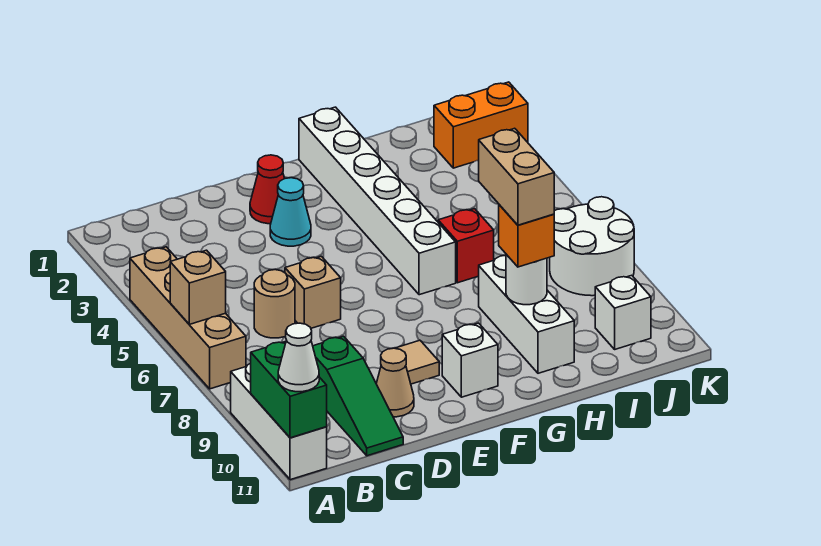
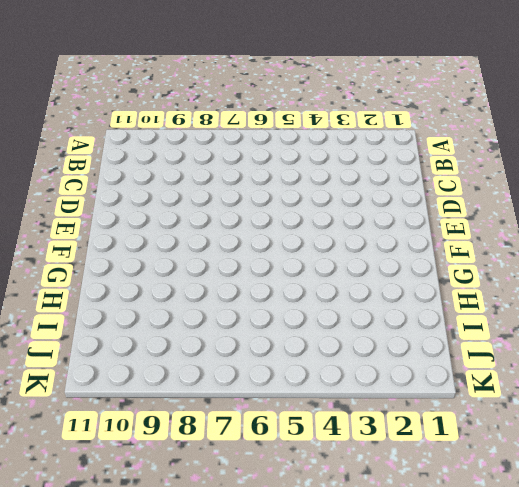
none -> tan brick A4:A7 level 1
none -> white brick A9:A11 level 1
none -> tan round brick C6 level 1

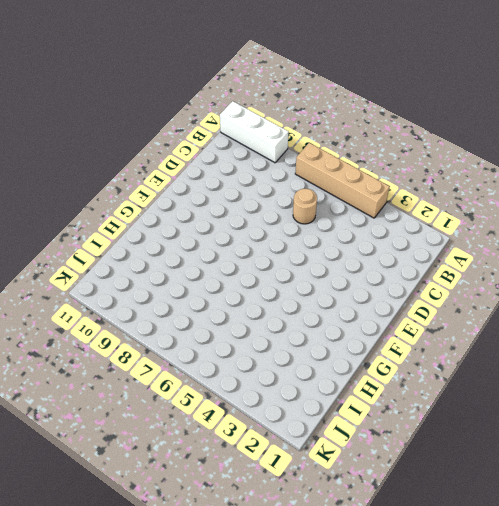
none -> green slope C9:C11 level 1 top 9
none -> tan brick D6 level 1
none -> tan cone D10 level 1

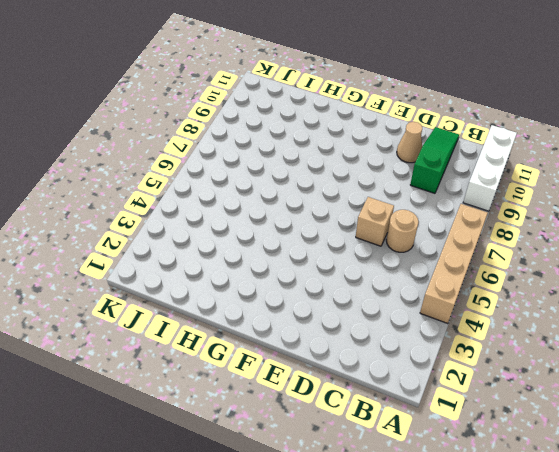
none -> red cone E2 level 1
none -> cyan cone E3 level 1
none -> tan tile E9 level 1

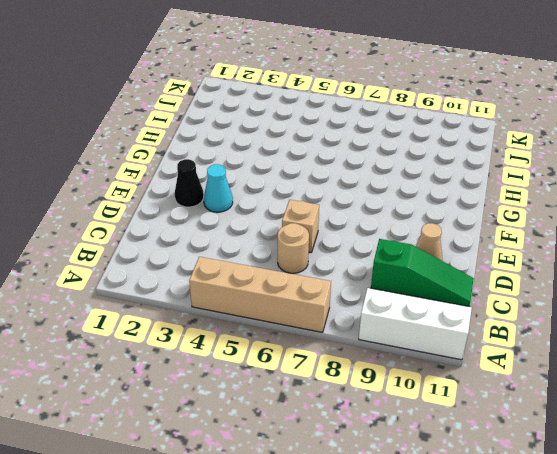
black cone E2 level 1 -> red cone E2 level 1
none -> tan tile E9 level 1
none -> white brick F10 level 1
none -> white brick G1:G6 level 1

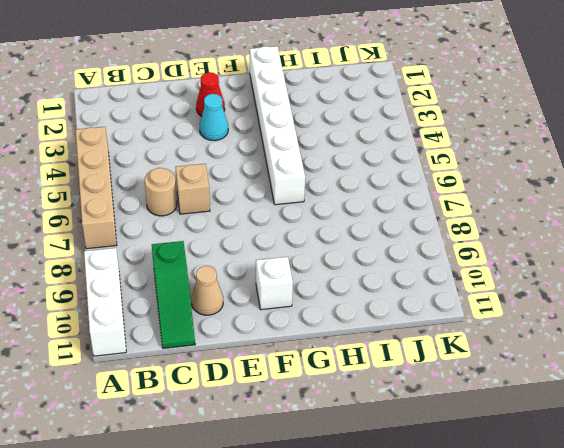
none -> tan tile E9 level 1
none -> red brick H6 level 1
none -> white brick H8:H10 level 1

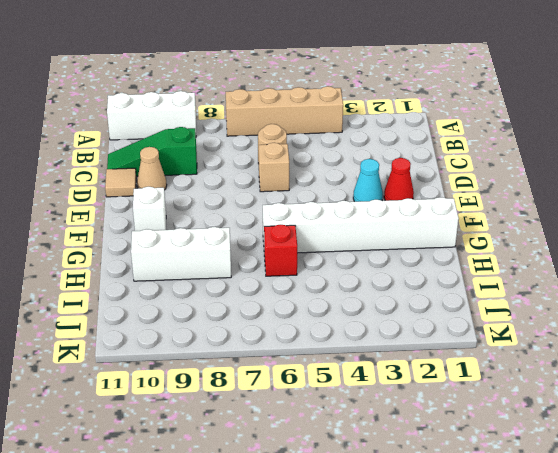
tan tile D11 level 1 -> tan tile E9 level 1
none -> orange brick J2:K2 level 1
none -> white round brick J7:K8 level 1
none -> white brick J10 level 1

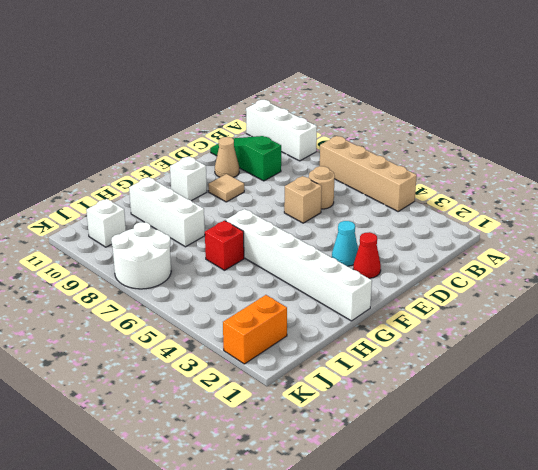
none -> tan brick A6 level 2
none -> green brick A10:A11 level 2
none -> white round brick H9 level 2

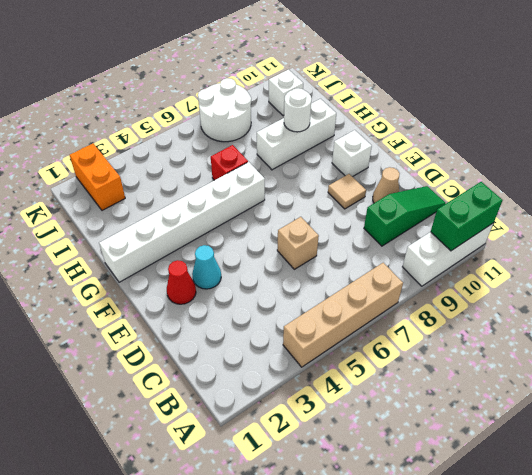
none -> tan round brick C6 level 1
none -> tan brick A6 level 2
none -> white cone A11 level 3

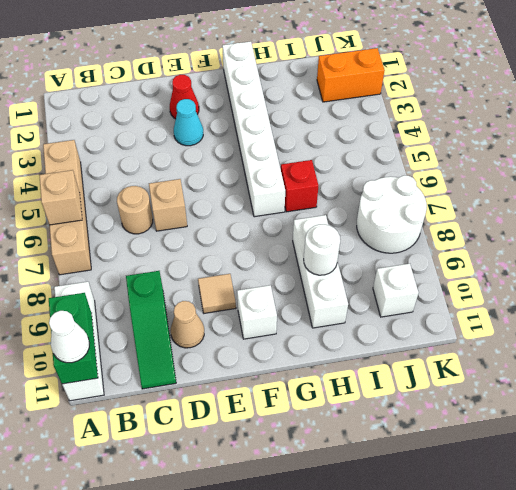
none -> orange brick H9 level 3
none -> tan brick H8:H9 level 4

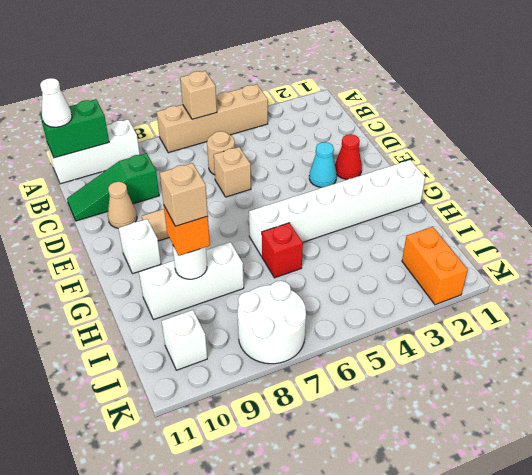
tan brick H9 level 4 -> tan brick H8:H9 level 4

